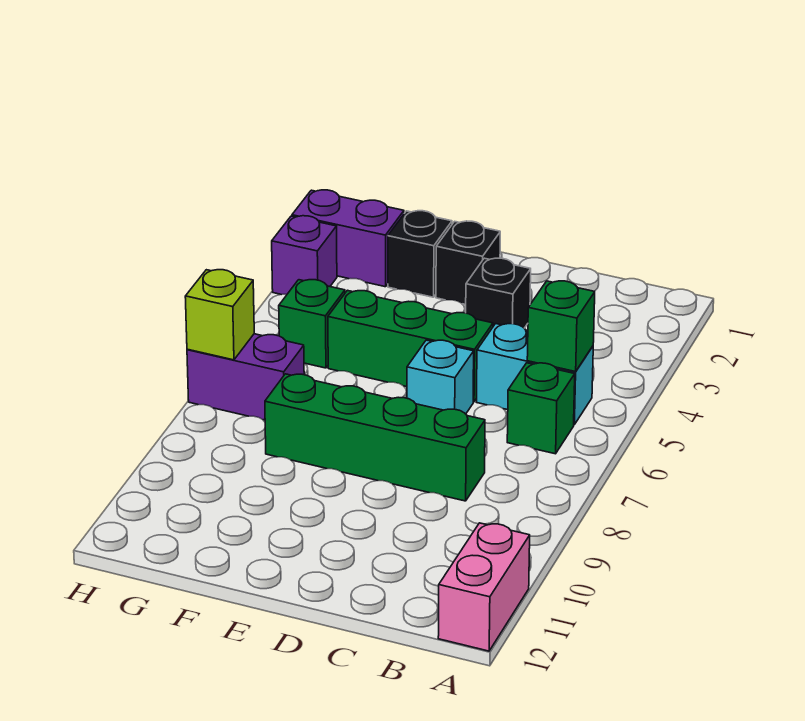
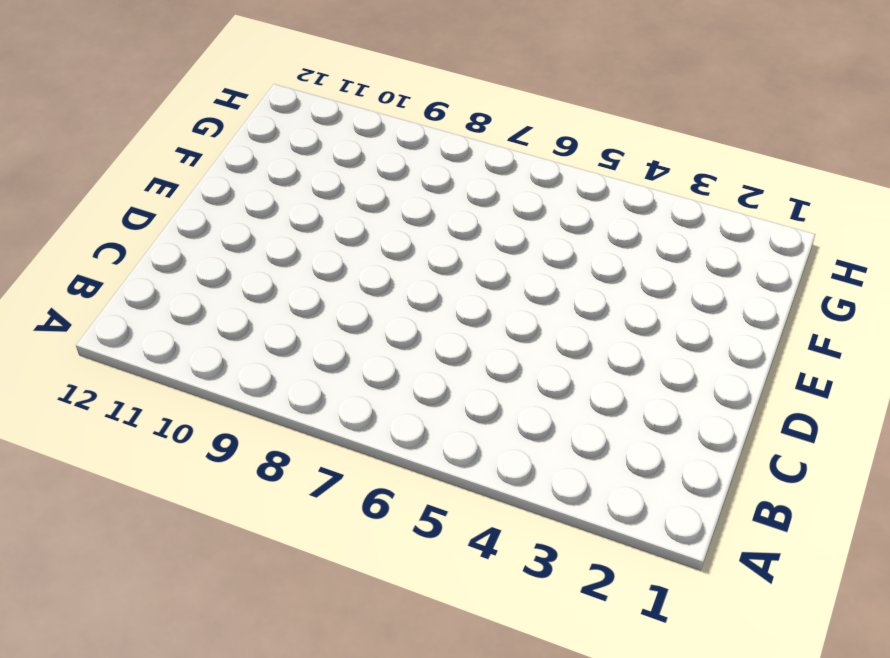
none -> pink brick A11:A12 level 1
none -> cyan brick B5:C5 level 1
none -> green brick B6 level 1

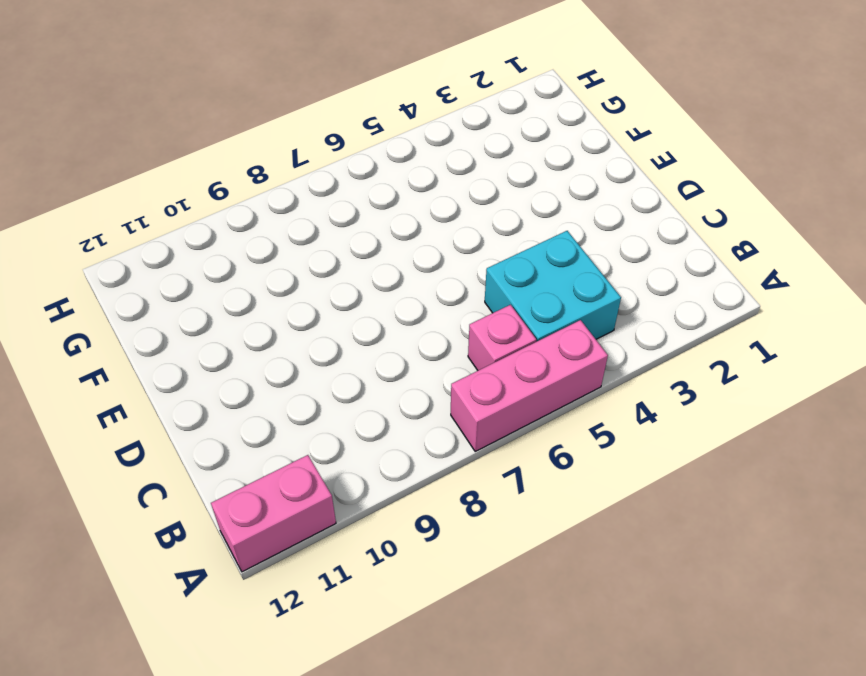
pink brick A5:A7 level 1 -> none
cyan brick B4:C5 level 1 -> cyan brick B5:C5 level 1
pink brick B6 level 1 -> green brick B6 level 1
none -> green brick C8:F8 level 1
none -> black brick D3 level 1
none -> green brick D5:F5 level 1

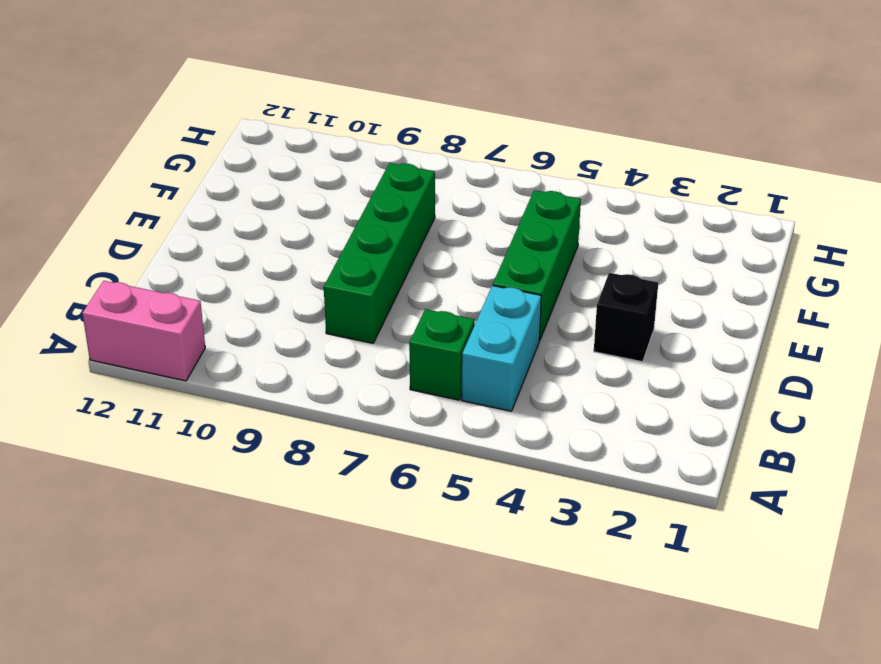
none -> cyan brick D6 level 1
none -> black brick E2 level 1
none -> black brick F2 level 1

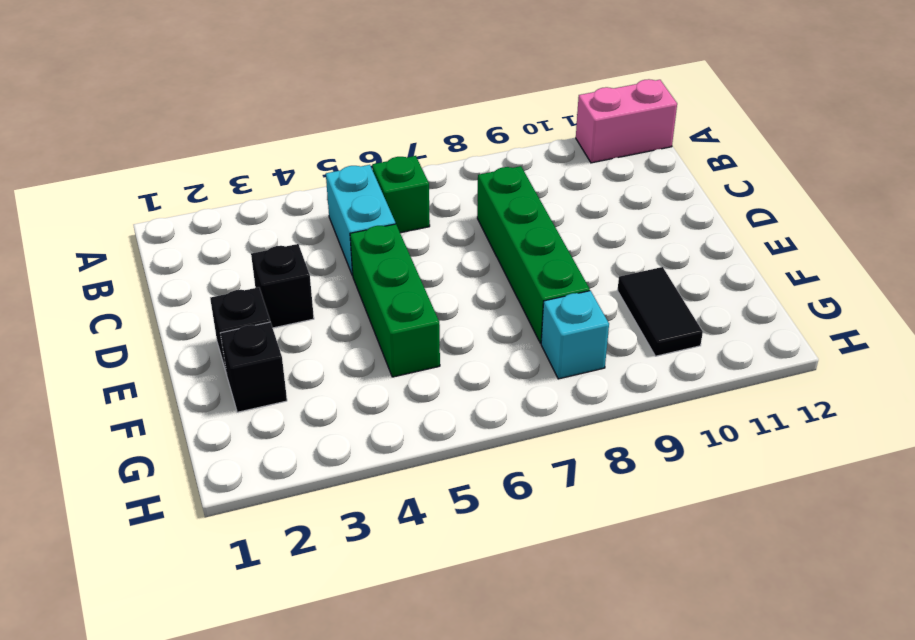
black tile F10:G10 level 1 -> none
cyan brick G8 level 1 -> cyan brick D6 level 1
none -> purple brick G2:H2 level 1
none -> green brick G5 level 1
none -> purple brick G7:H7 level 1

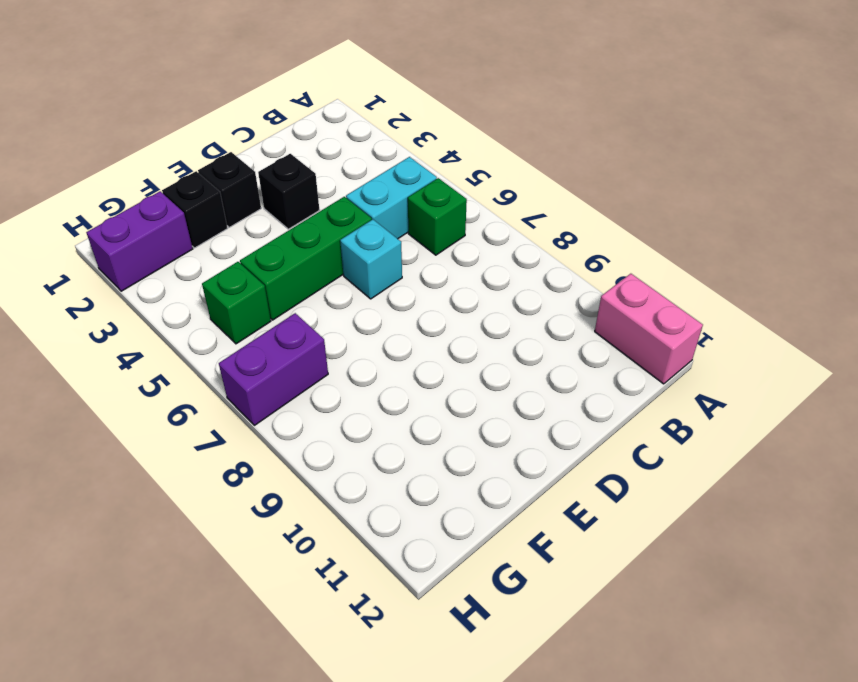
none -> green brick C8:F8 level 1
none -> purple brick H3 level 1
none -> green brick B5 level 2

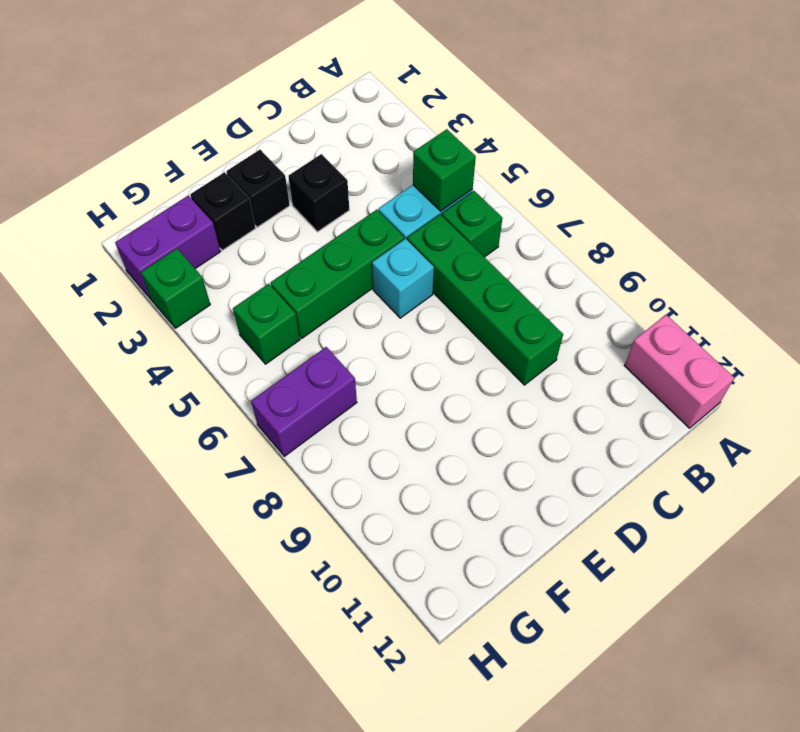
green brick C6:C9 level 1 -> green brick C8:F8 level 1
green brick H3 level 1 -> purple brick H3 level 1
none -> lime brick H7 level 2

